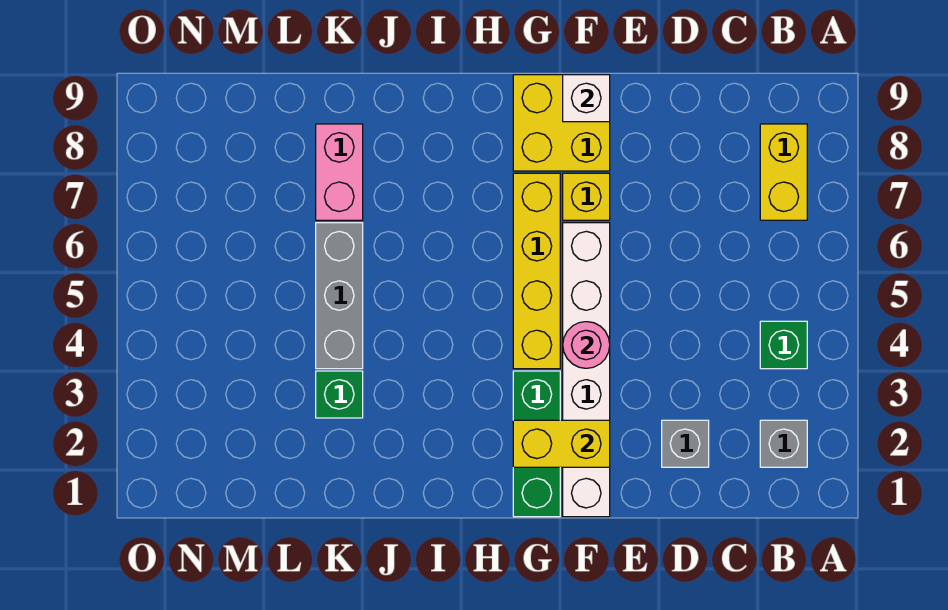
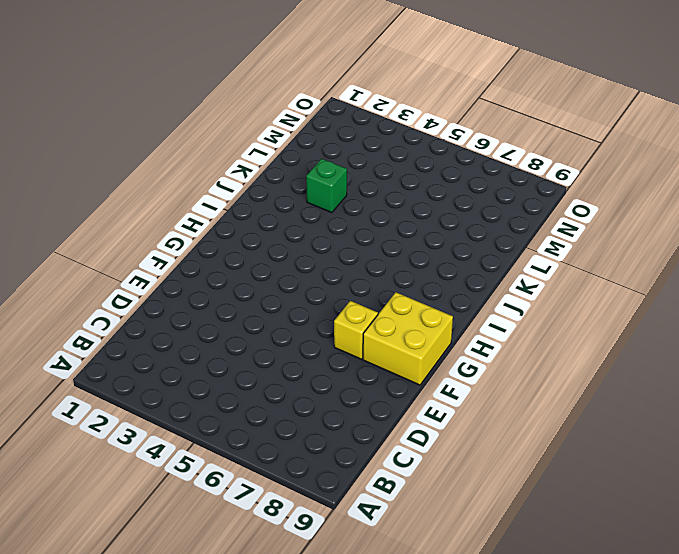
none -> grey brick B2 level 1
none -> green brick B4 level 1
none -> yellow brick B7:B8 level 1

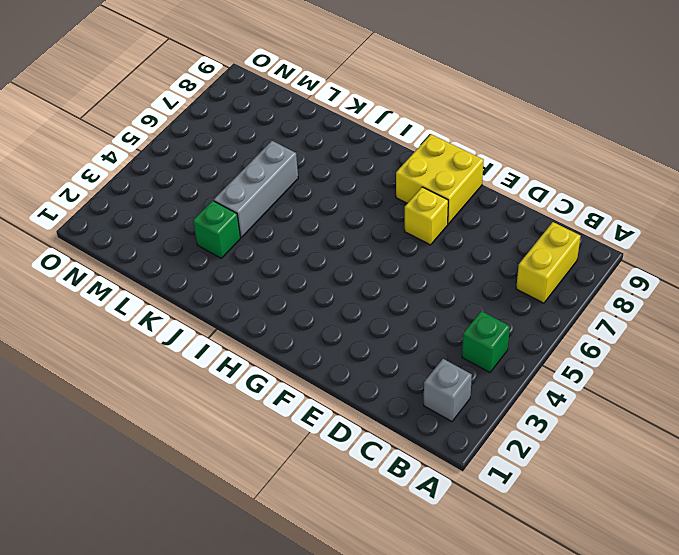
none -> grey brick D2 level 1
none -> white brick F1:F6 level 1
none -> green brick G1:G3 level 1

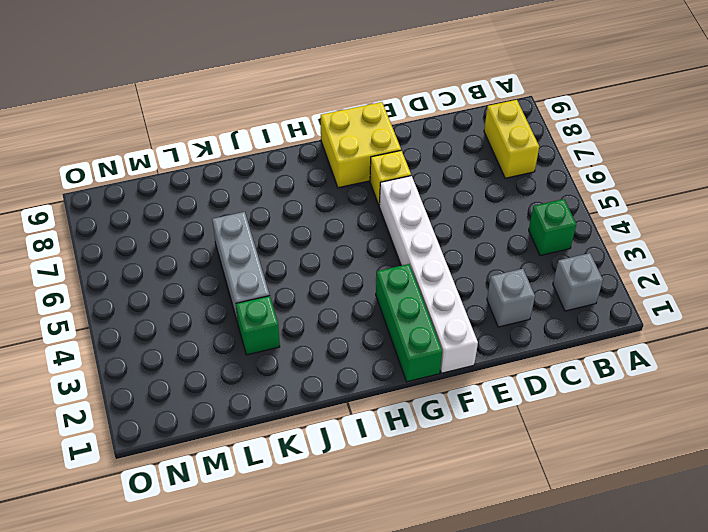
none -> yellow brick G4:G7 level 1
none -> pink brick K7:K8 level 1
none -> yellow brick F2:G2 level 2

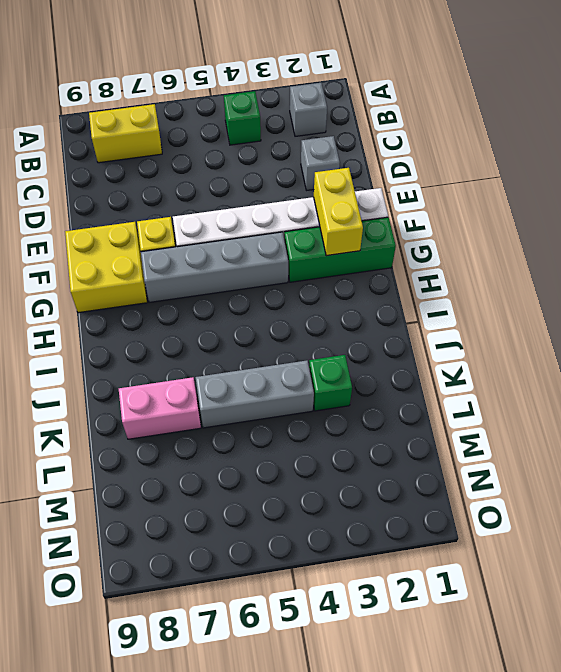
grey brick G4:G7 level 1 -> yellow brick G4:G7 level 1
none -> pink round brick F4 level 2
none -> white brick F9 level 2

